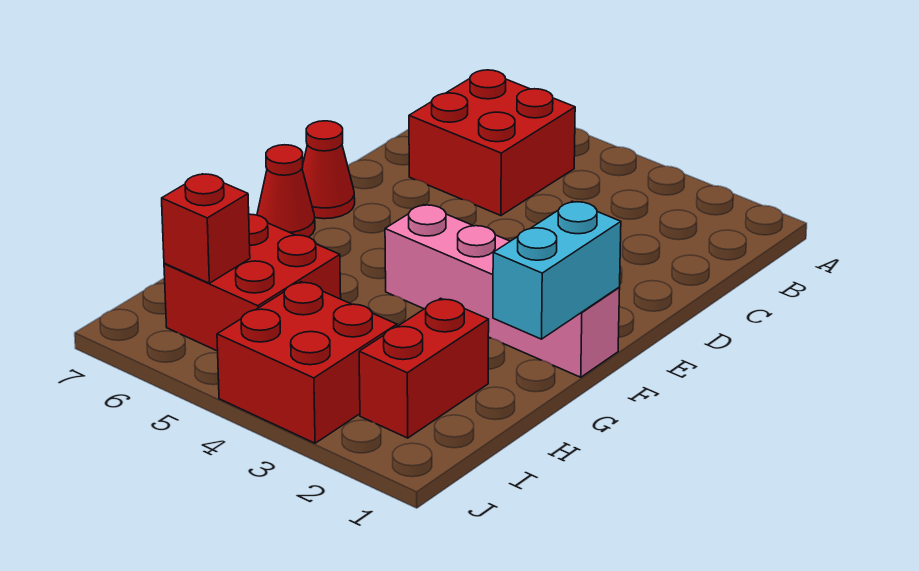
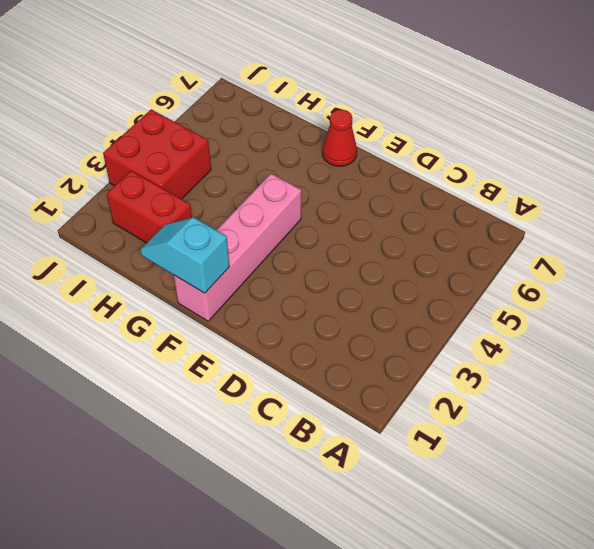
cyan slope F1:G1 level 2 top F -> cyan brick F1:G1 level 2
none -> red brick B5:C6 level 1
none -> red cone E7 level 1

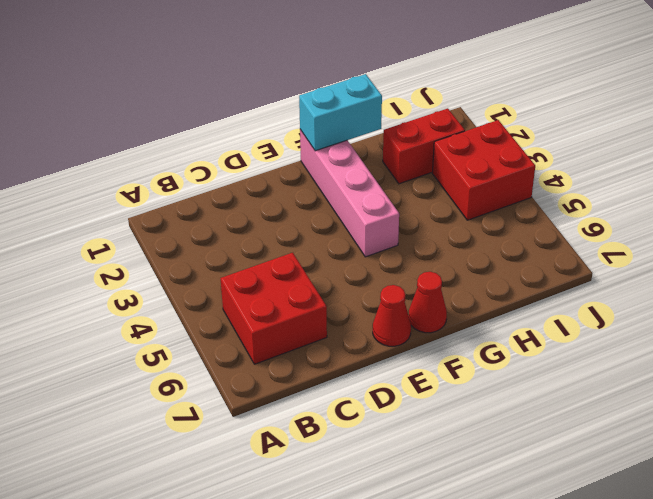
none -> red brick H5:I6 level 1
none -> red brick I6 level 2

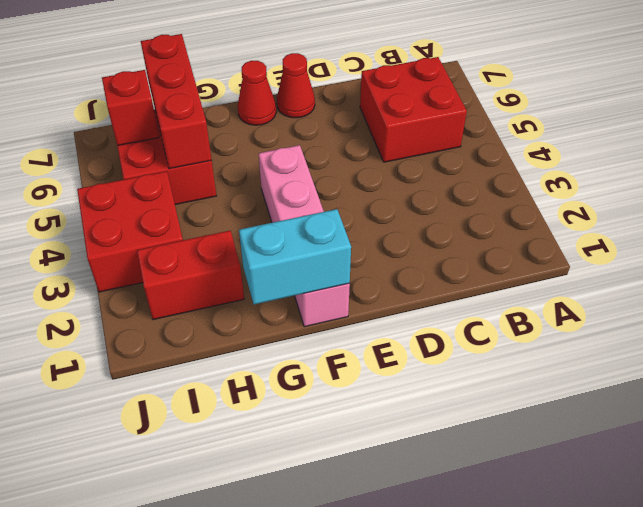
red brick H5:H7 level 2 -> none

